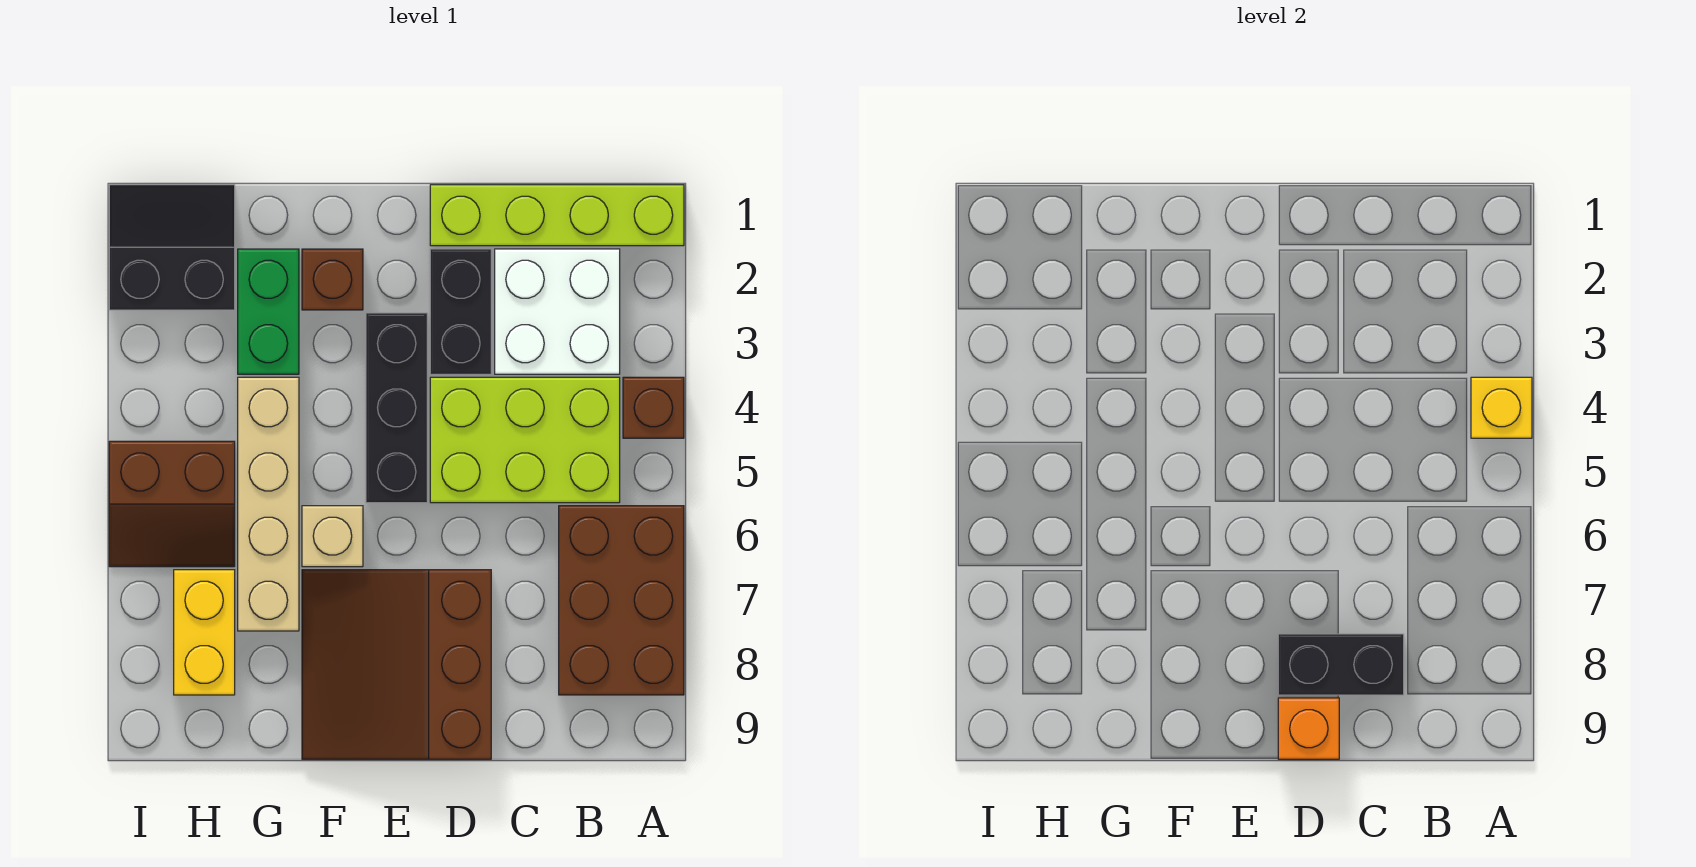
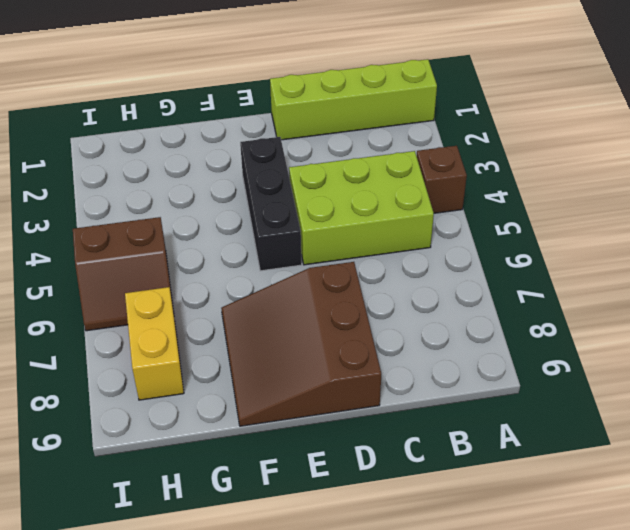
none -> brown brick A6:B8 level 1
none -> white brick B2:C3 level 1
none -> black brick D2:D3 level 1

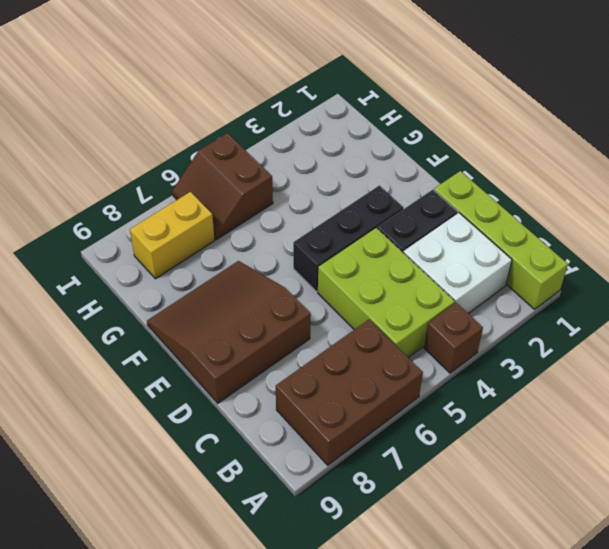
none -> brown brick F2 level 1
none -> tan brick F6 level 1
none -> green brick G2:G3 level 1

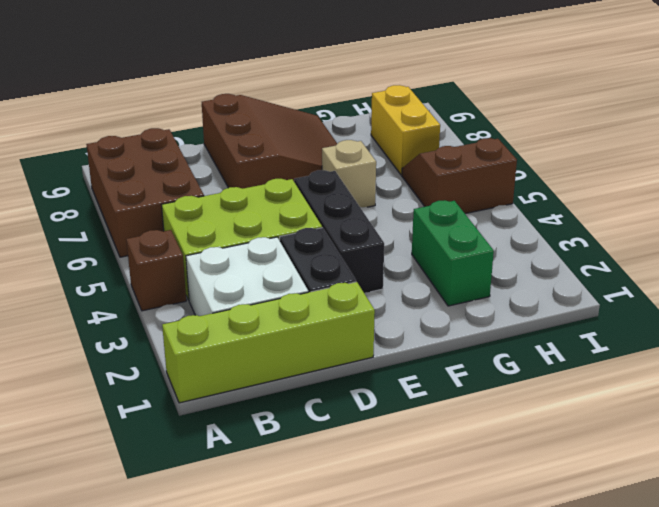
none -> brown brick F2 level 1
none -> tan brick G4:G7 level 1
none -> black slope H1:I2 level 1 top 2

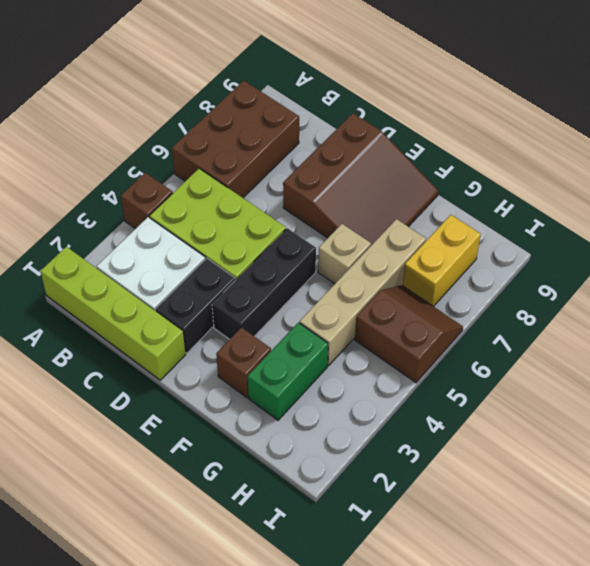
none -> black slope H1:I2 level 1 top 2
none -> yellow brick A4 level 2
none -> black brick C8:D8 level 2

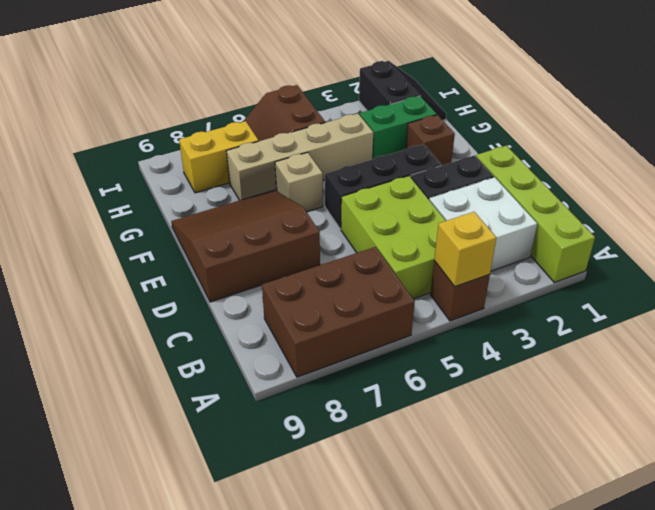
none -> black brick C8:D8 level 2
none -> orange brick D9 level 2

